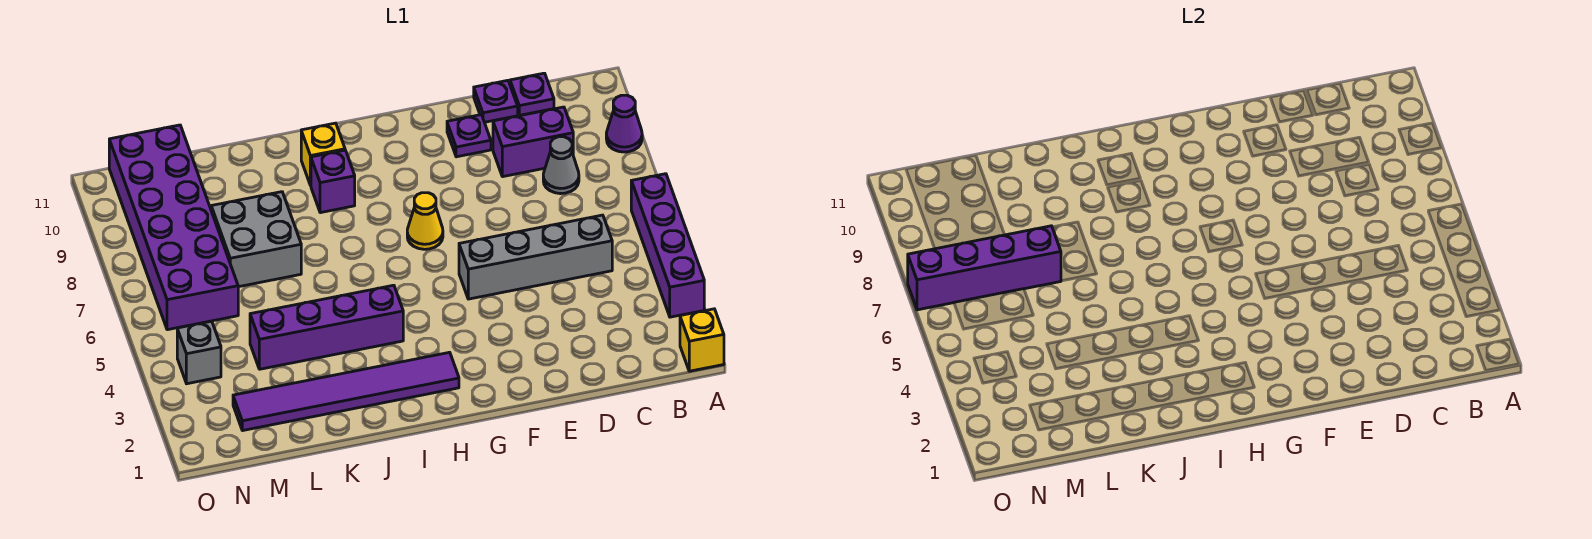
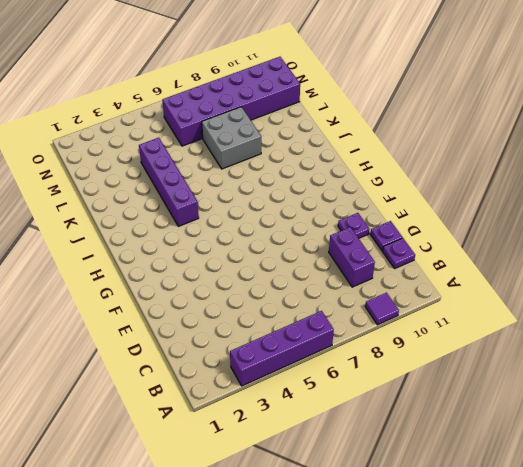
purple tile A9 level 1 -> purple cone A9 level 1
none -> yellow brick A1 level 1
none -> grey brick C5:F5 level 1
none -> grey cone C8 level 1

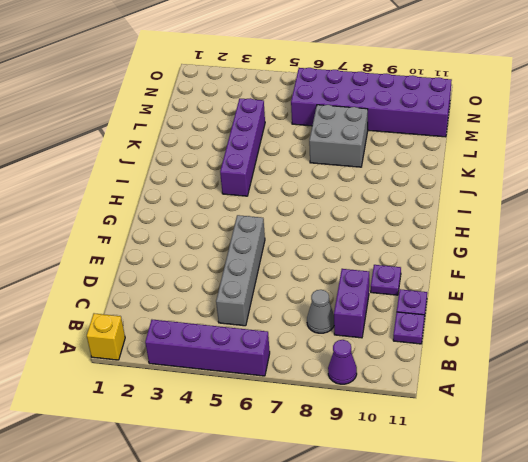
none -> yellow cone G7 level 1
none -> purple tile H2:M2 level 1
none -> purple brick I9 level 1

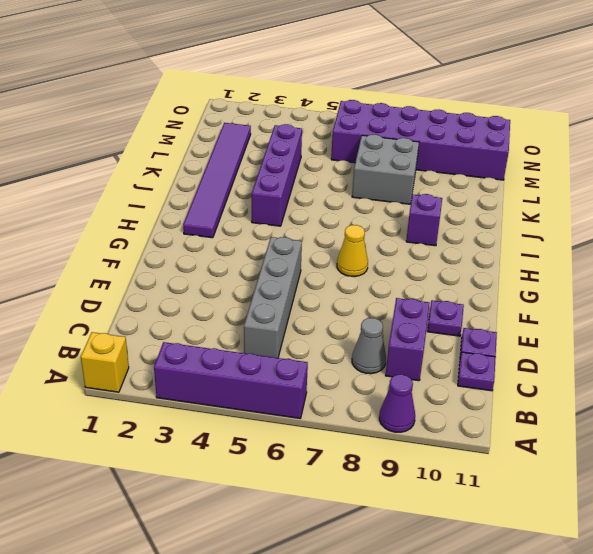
none -> yellow brick I10 level 1
none -> grey brick N4 level 1
none -> purple brick L7:O7 level 2

